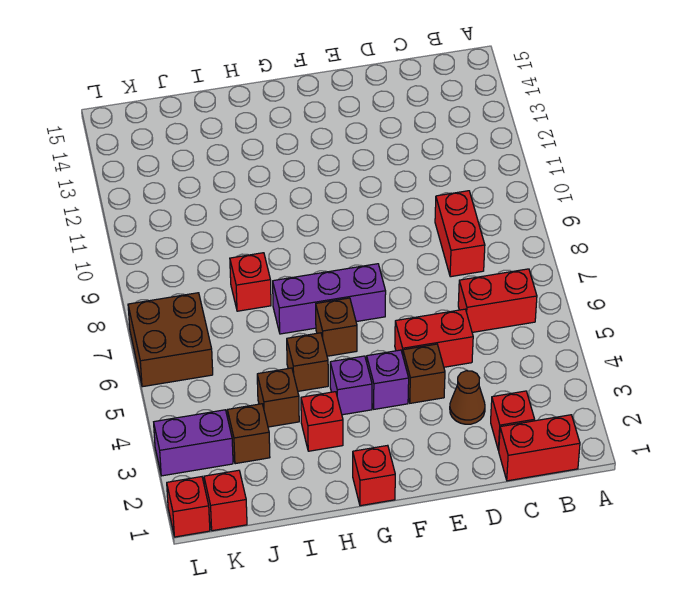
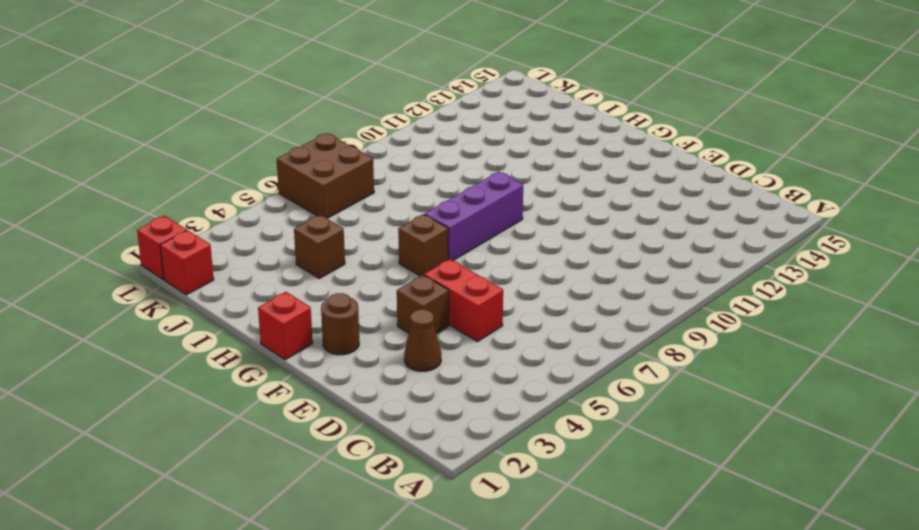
brown round brick F2 level 1 -> none
purple brick G7:G9 level 1 -> purple brick F7:H7 level 1
none -> red brick B1:C1 level 1
none -> red brick B6:C6 level 1
none -> red brick C2 level 1

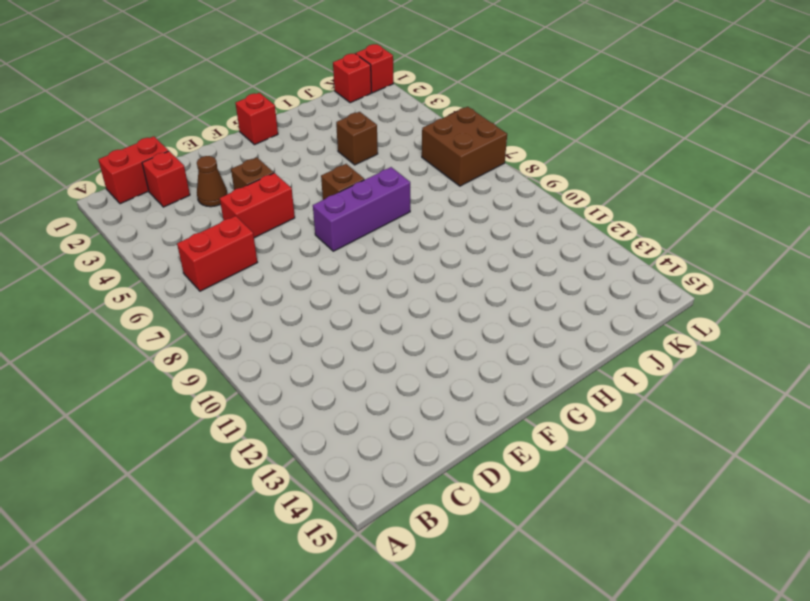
none -> red brick C8:C9 level 1
none -> purple brick F4 level 1
none -> purple brick G4 level 1

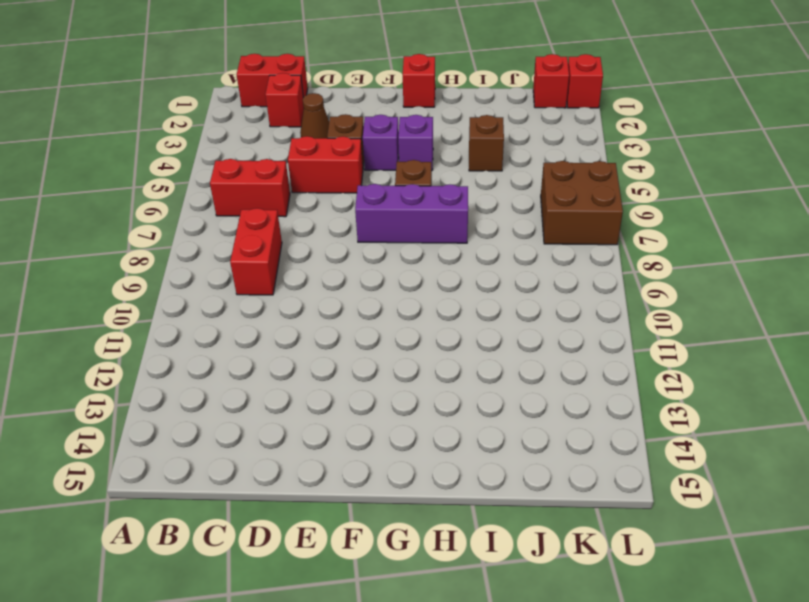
none -> red brick H3 level 1
none -> brown brick H5 level 1
none -> red brick I8 level 1

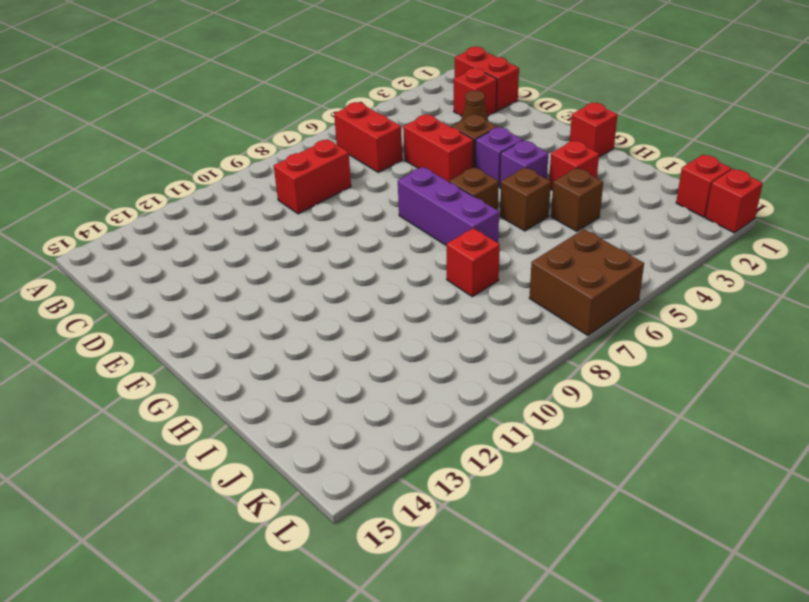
none -> brown brick J3 level 1
none -> purple brick K3:L3 level 1

